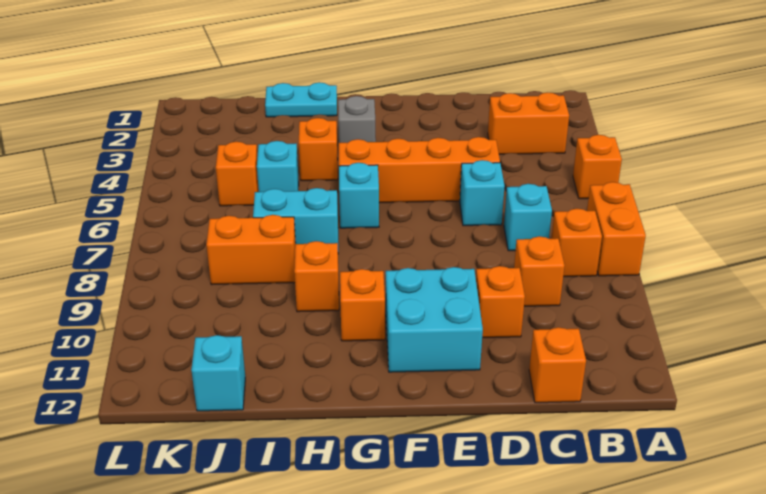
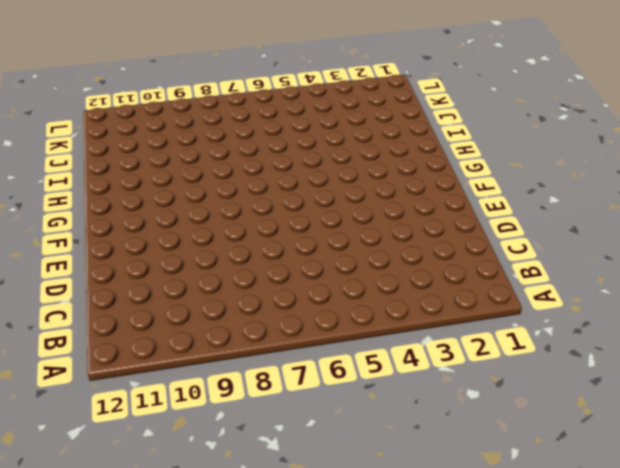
none -> orange brick A5 level 1
none -> orange brick A7:A8 level 1
none -> orange brick B3:C3 level 1

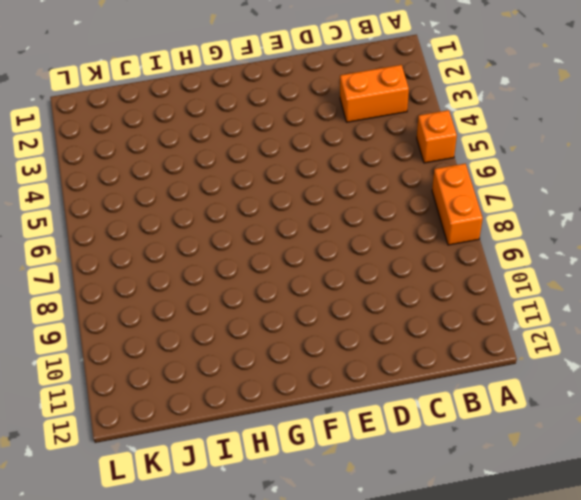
none -> orange brick B8 level 1
none -> cyan brick C7 level 1
none -> orange brick C9 level 1

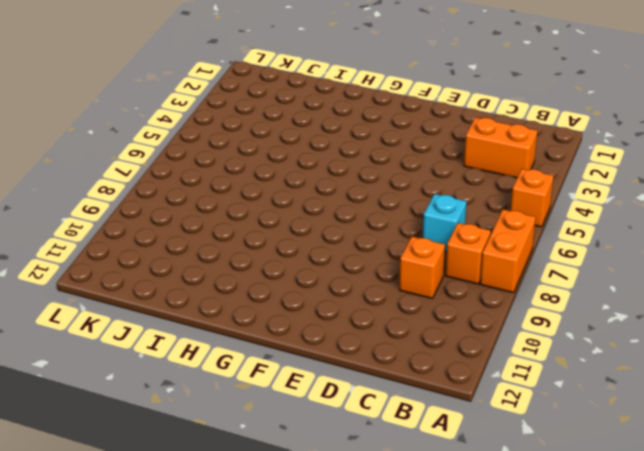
none -> orange brick C12 level 1
none -> orange brick D5:G5 level 1
none -> cyan brick D6 level 1

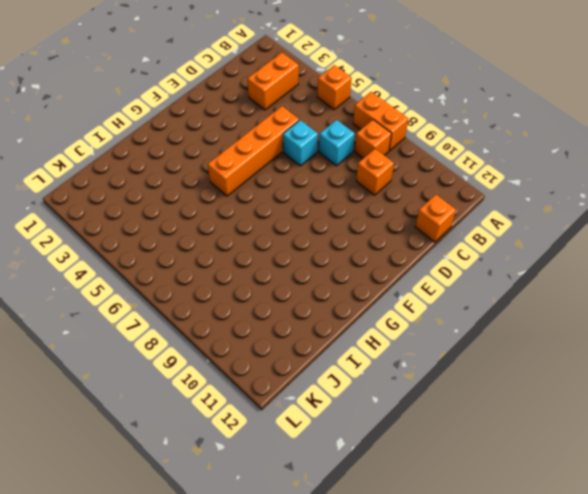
none -> orange brick D10 level 1
none -> cyan brick E10:F11 level 1
none -> grey brick G3 level 1

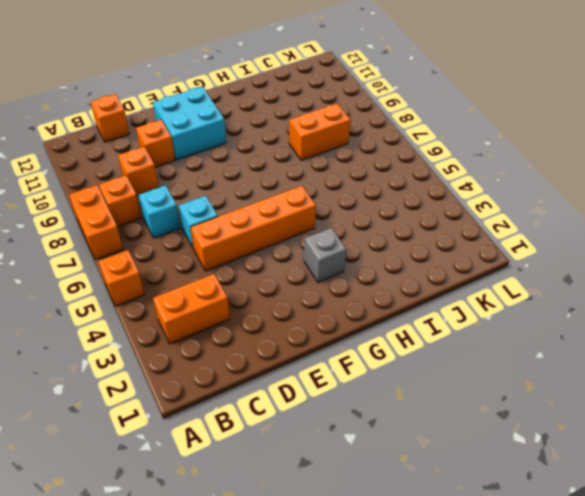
none -> cyan brick G6 level 1
none -> orange brick G10 level 1
none -> cyan plate H1:I1 level 1

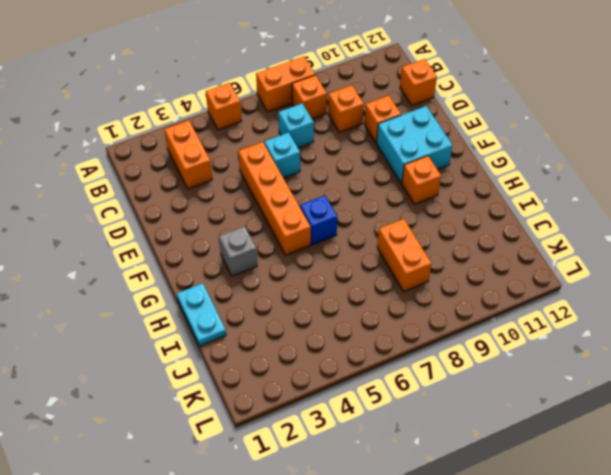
blue brick G6 level 1 -> cyan brick G6 level 1
none -> orange brick H4 level 1
none -> cyan brick H7:I7 level 1
none -> orange brick H9 level 1

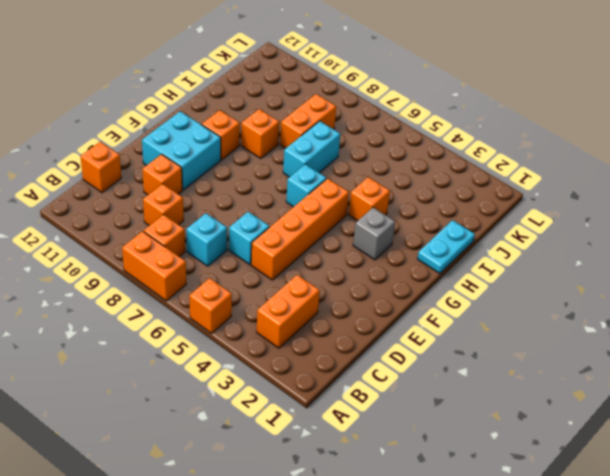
none -> cyan brick I5 level 1
none -> orange brick J5 level 1
none -> cyan brick J12 level 1

